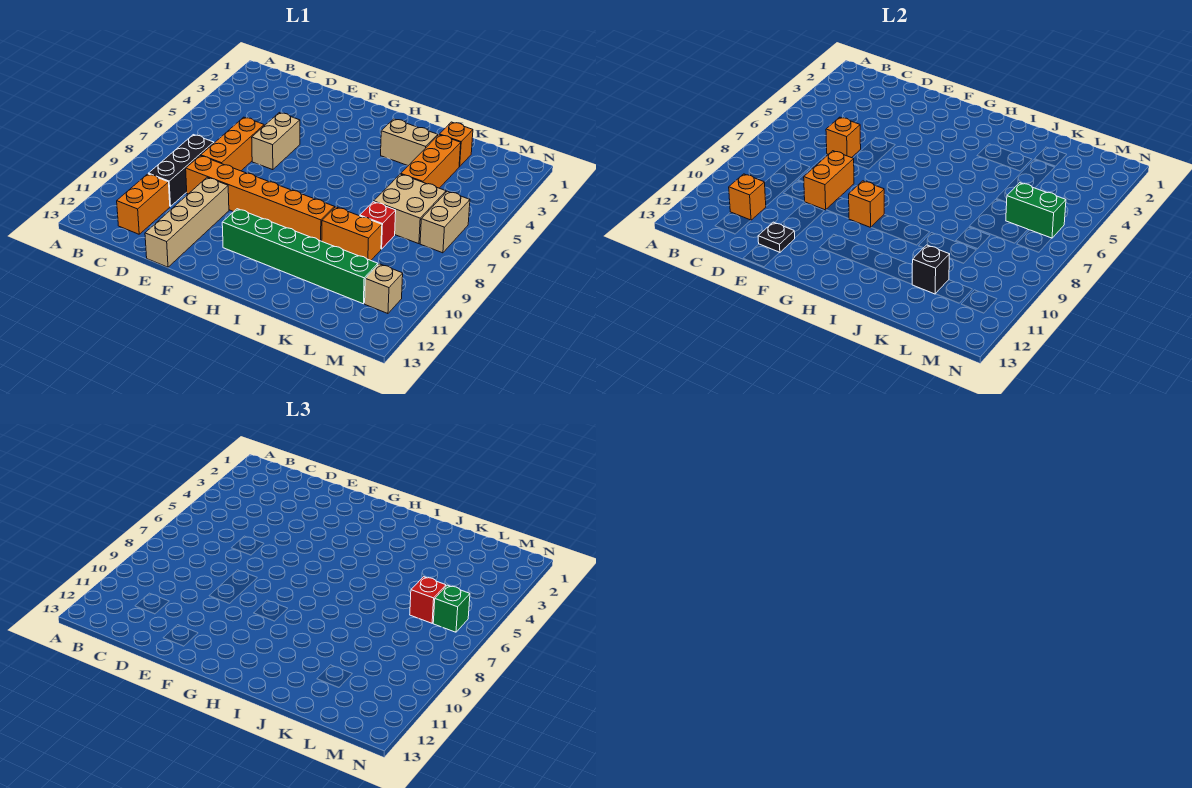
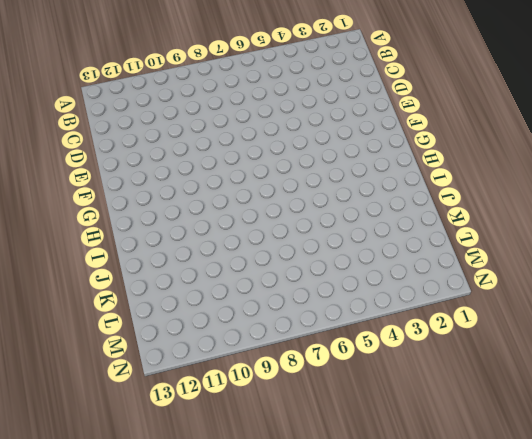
none -> black brick C8:C10 level 1
none -> orange brick C11:C12 level 1
none -> orange brick D6:D8 level 1

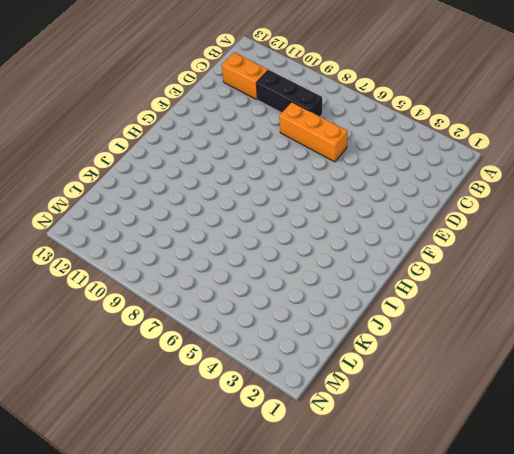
none -> orange brick D9:I9 level 1
none -> tan brick E5:E6 level 1
none -> tan brick E10:E13 level 1

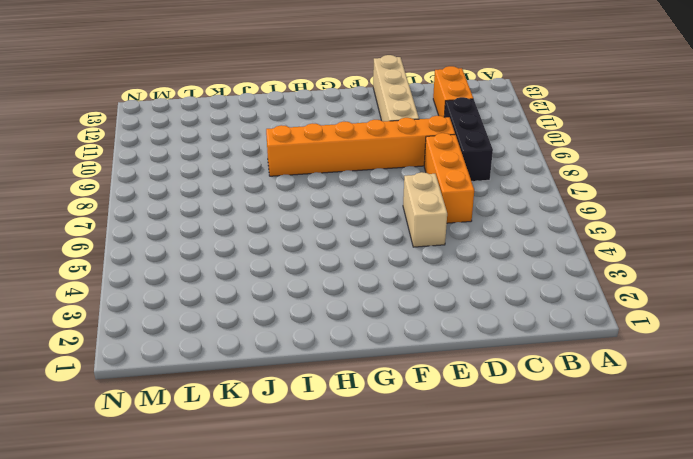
none -> green brick G11:L11 level 1
none -> tan brick I3:J3 level 1
none -> orange brick J9:K9 level 1

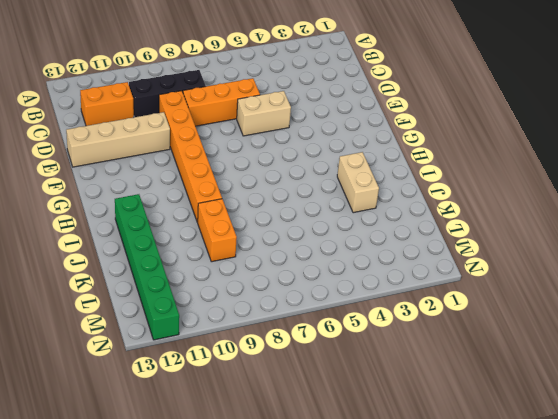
green brick I12:N12 level 1 -> green brick G11:L11 level 1
none -> orange brick K2 level 1
none -> orange brick K3:K5 level 1
none -> tan brick K6:L7 level 1

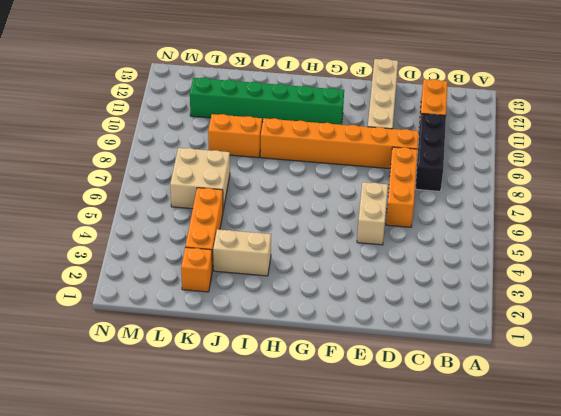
none -> red brick K8 level 1
none -> tan brick M6:M7 level 1
none -> tan brick M11 level 1

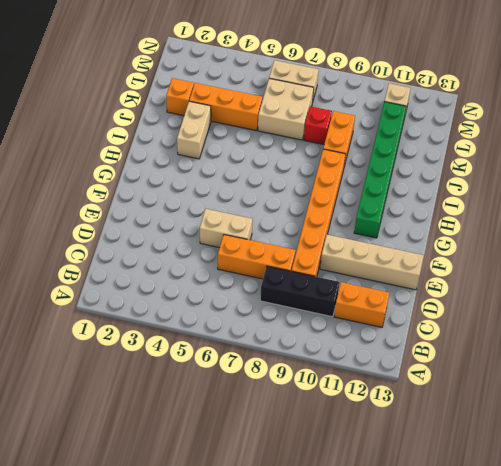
none -> orange brick C11 level 2
none -> orange brick D6 level 2
none -> orange brick E8:E9 level 2

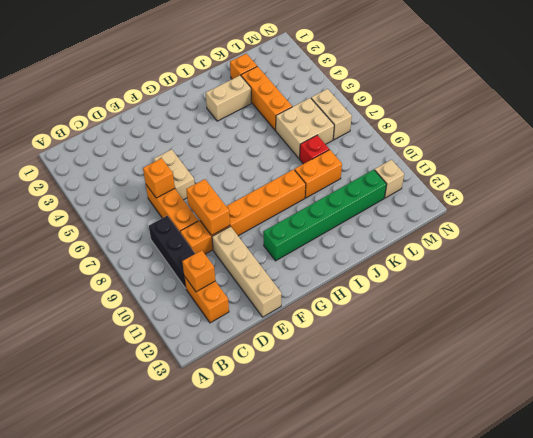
none -> black plate E12 level 2
none -> orange brick G9 level 2
none -> black brick K11 level 2

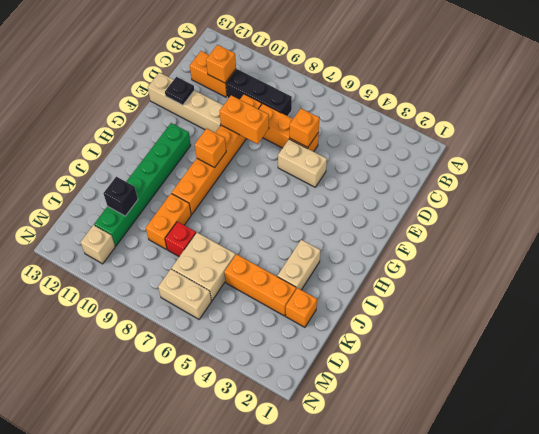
none -> green brick L6:M6 level 2
none -> red brick L6 level 3
none -> green brick M6 level 3

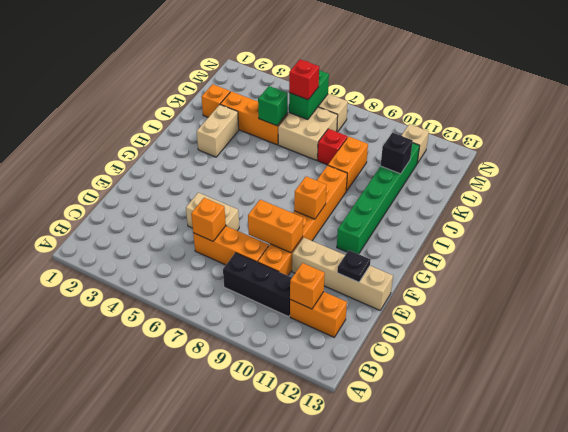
green brick K5 level 2 -> green brick M6 level 3

